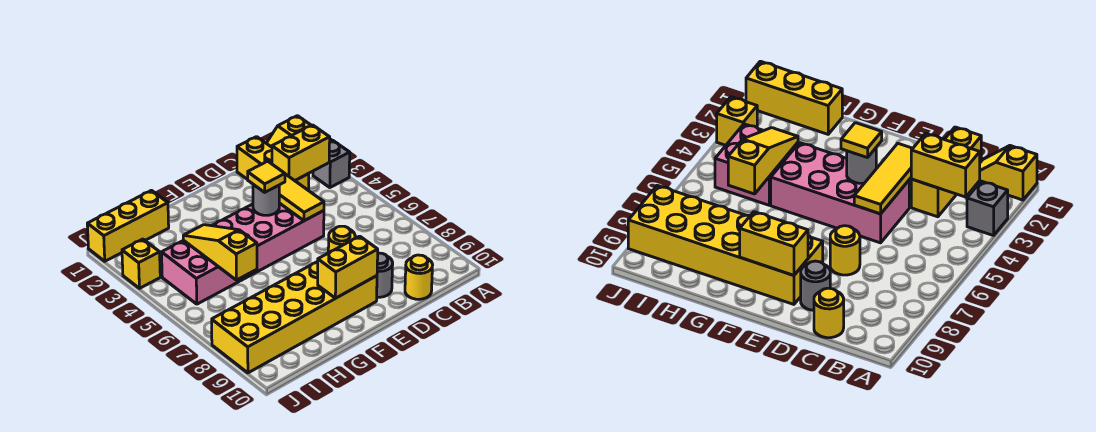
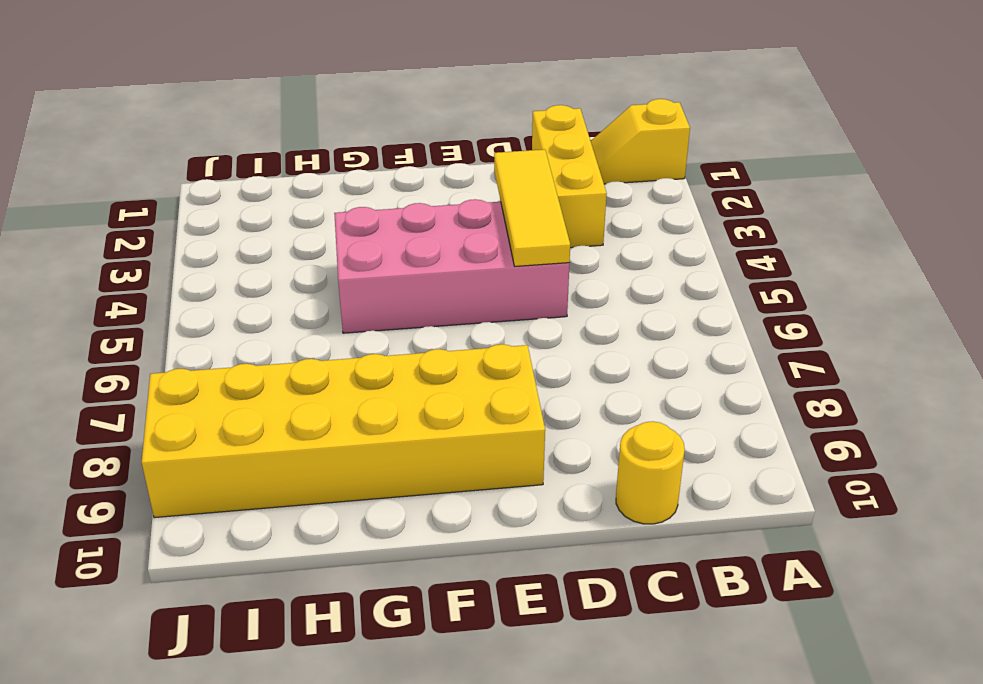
none -> grey brick A3 level 1
none -> yellow round brick D7 level 1
none -> grey round brick D9 level 1

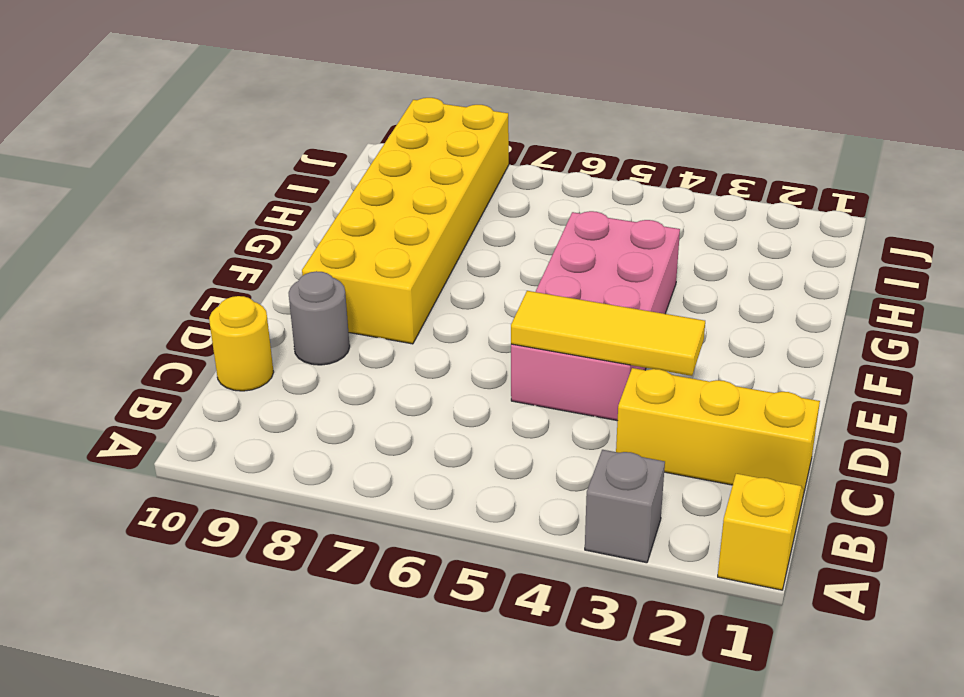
none -> yellow round brick D7 level 1
none -> yellow brick H1:J1 level 1
none -> pink brick H4:I5 level 1

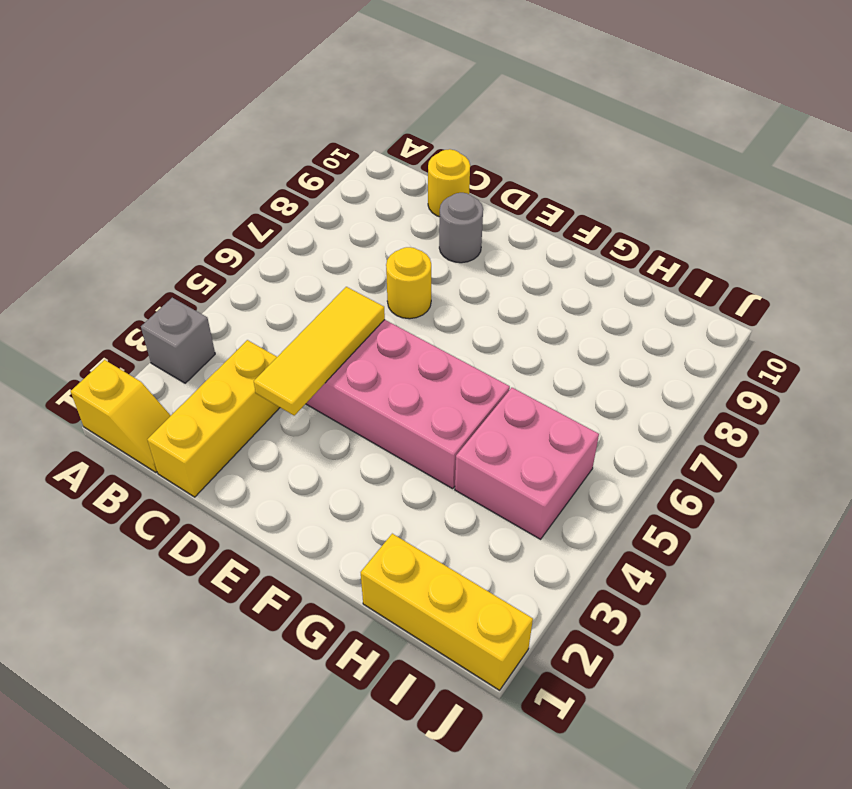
none -> yellow brick E8:J9 level 1
none -> yellow brick J3 level 1
none -> yellow brick B3:C3 level 2

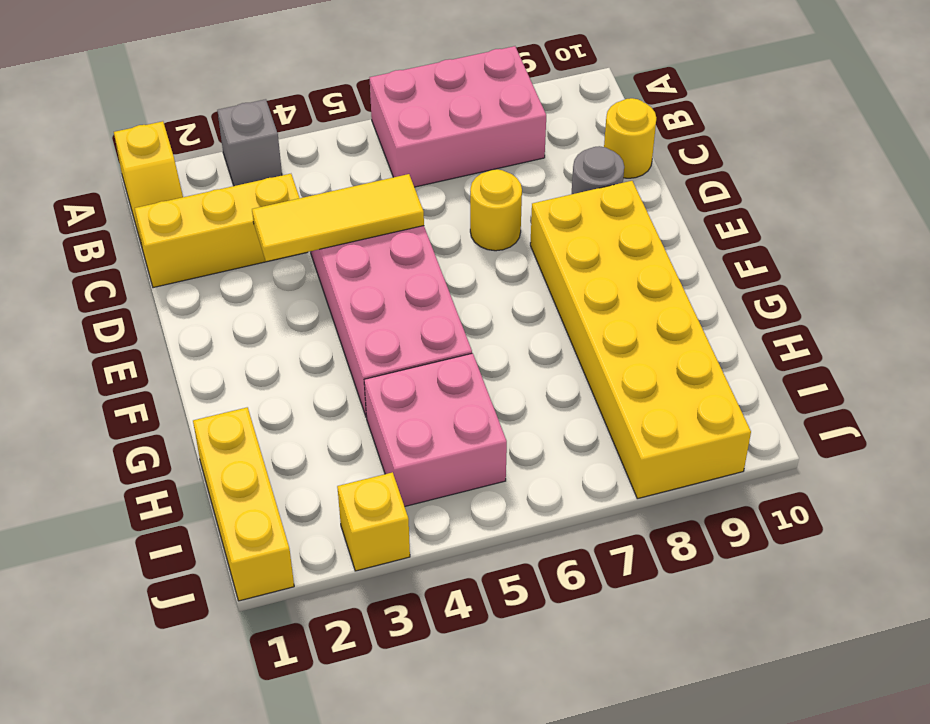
pink brick A6:B8 level 1 -> none
none -> yellow brick B3:C3 level 2
none -> grey round brick E4 level 2
none -> yellow brick E9:F9 level 2

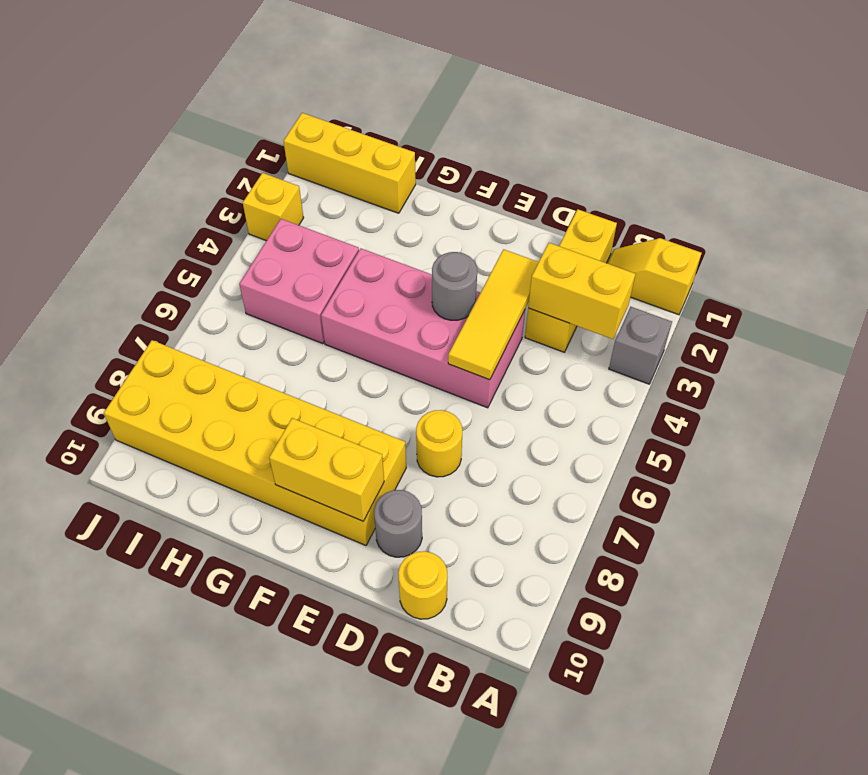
none -> yellow slope H4:H6 level 2 top 6
none -> yellow tile E4 level 3

